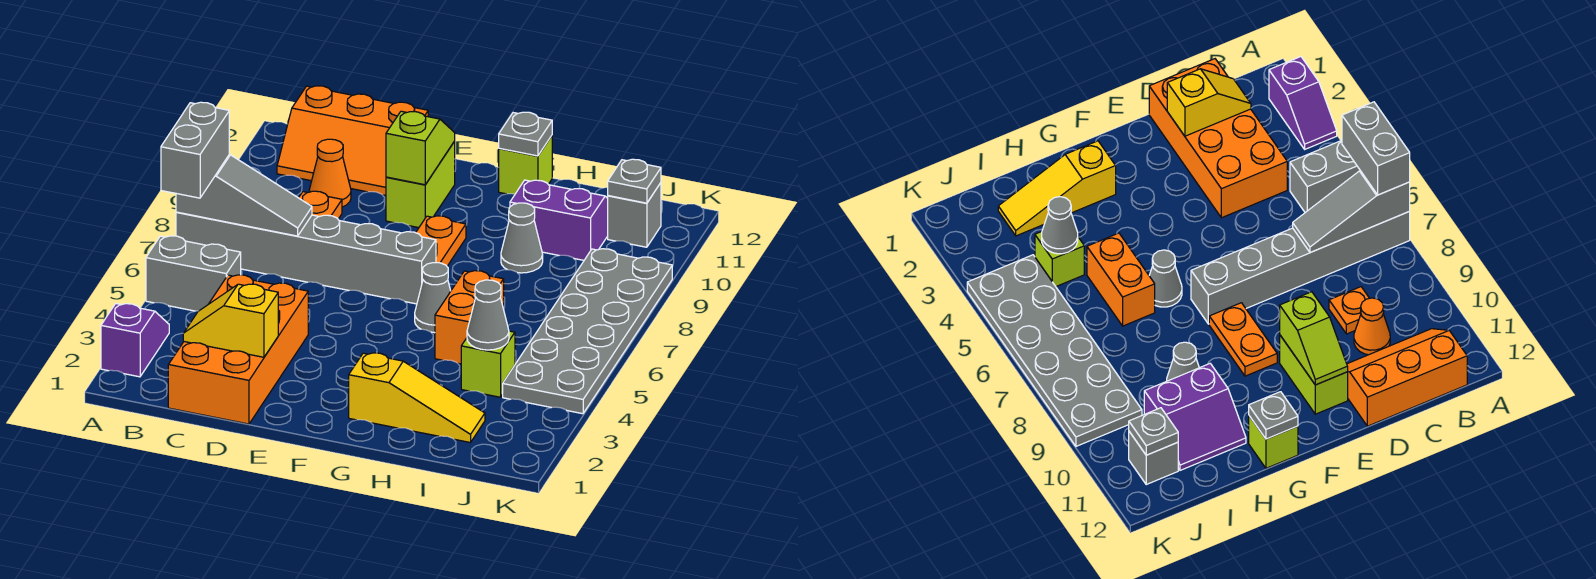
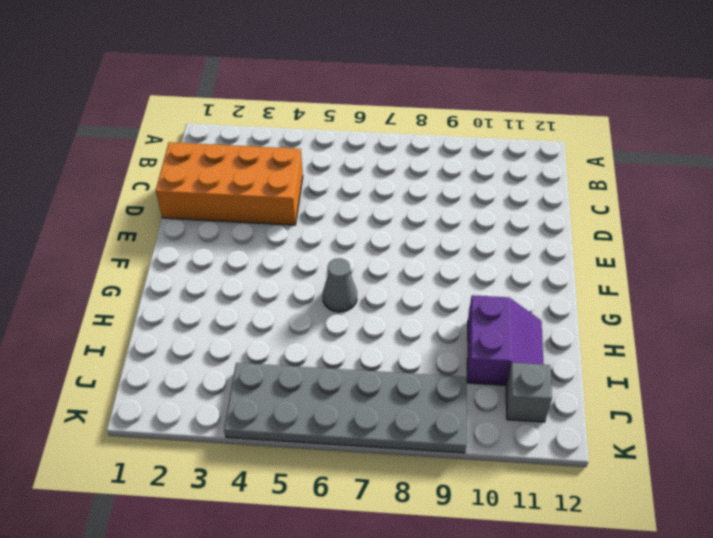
none -> purple slope A2:A3 level 1 top 2
none -> grey brick A5:B5 level 1
none -> grey brick A7:F7 level 1

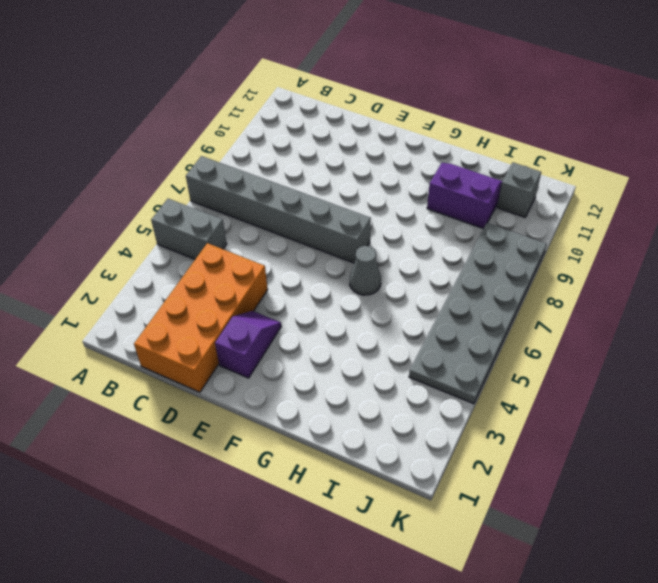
purple slope E2:E3 level 1 top 2 -> purple slope A2:A3 level 1 top 2
none -> orange slope B11:D12 level 1 top 12
none -> orange plate C9 level 1
none -> orange cone C10 level 1

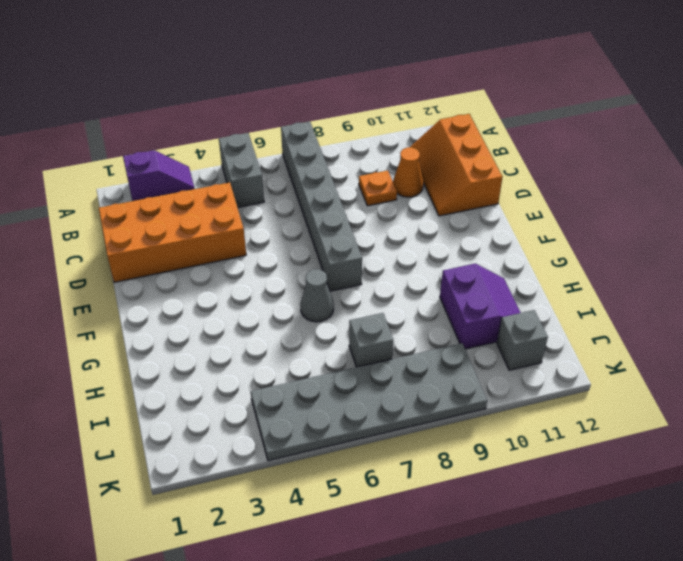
grey brick I7 level 1 -> none
none -> lime brick E10:E11 level 1
none -> orange plate F8:F9 level 1
none -> yellow slope G2:I2 level 1 top G

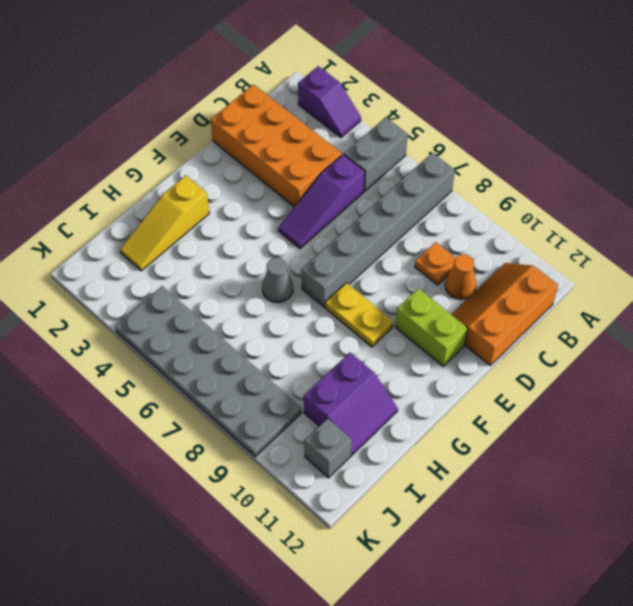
purple slope C5:E5 level 1 top C -> none
yellow plate F8:F9 level 1 -> orange plate F8:F9 level 1
none -> lime brick G12 level 1
none -> orange brick H5:H6 level 1
none -> grey cone H9 level 1

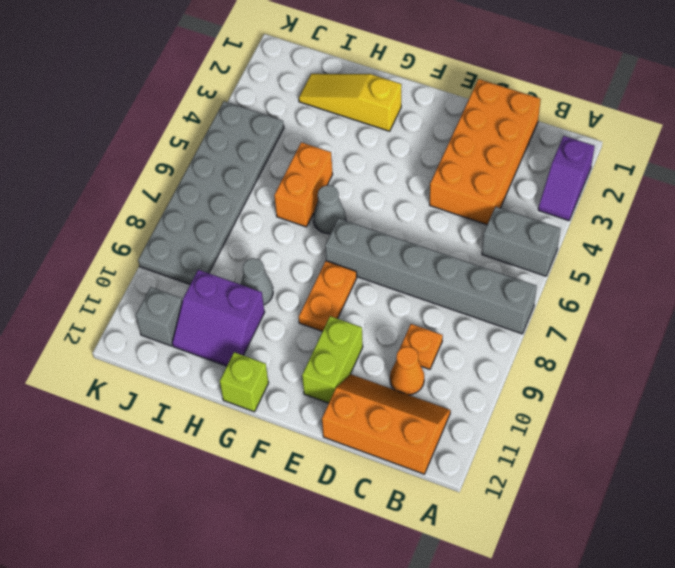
none -> lime brick I4 level 1
none -> grey slope A7:C7 level 2 top A
none -> yellow slope C2:D2 level 2 top D

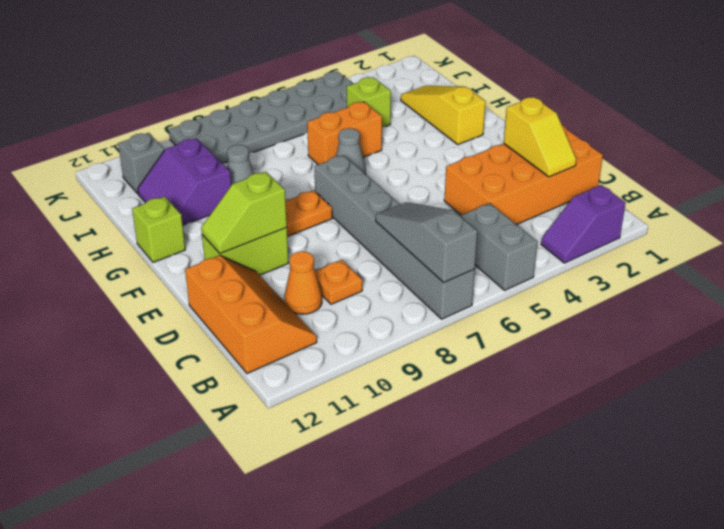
none -> grey plate G12 level 2
none -> grey cone I4 level 2
none -> grey plate J11 level 2

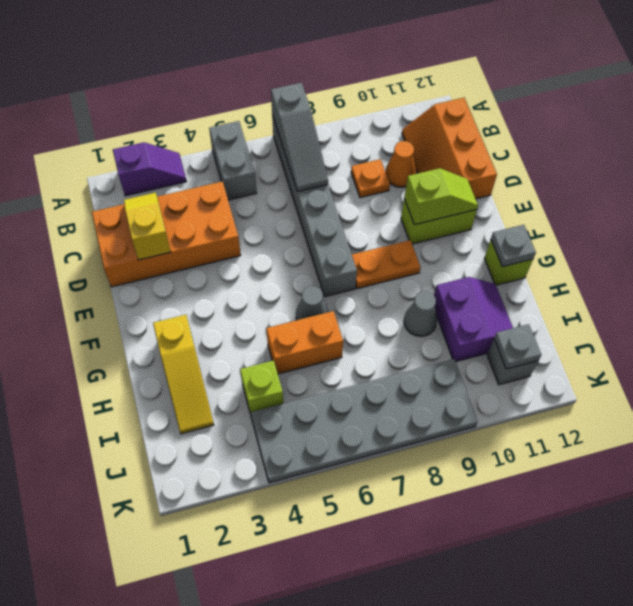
none -> grey cone I4 level 2
none -> grey brick A6:A7 level 3

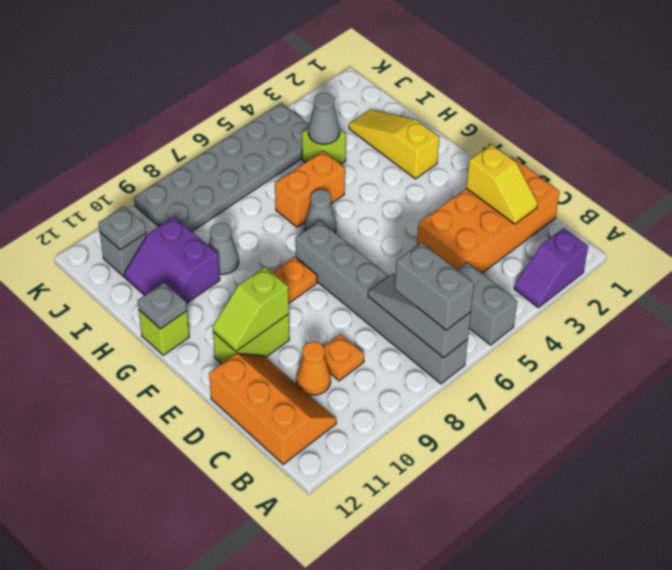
grey brick A7:B7 level 3 -> grey brick A6:A7 level 3

